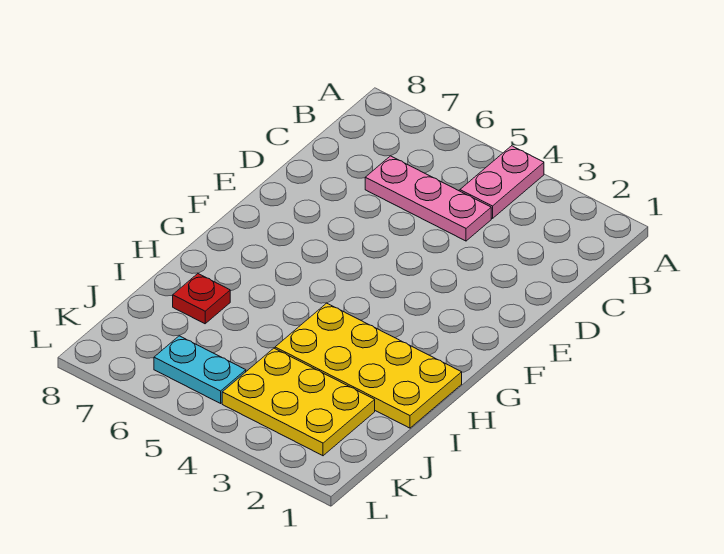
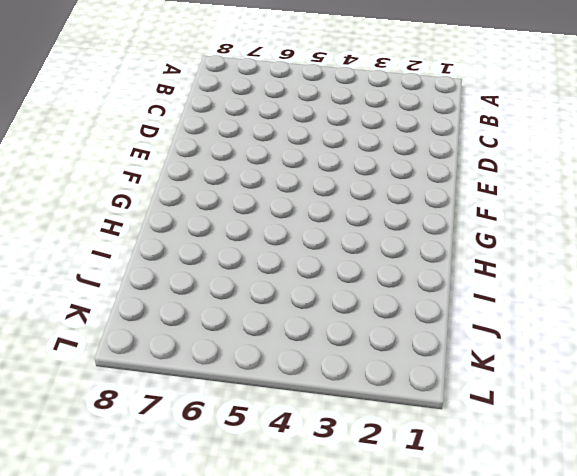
none -> pink plate A4:B4 level 1
none -> pink plate C4:C6 level 1

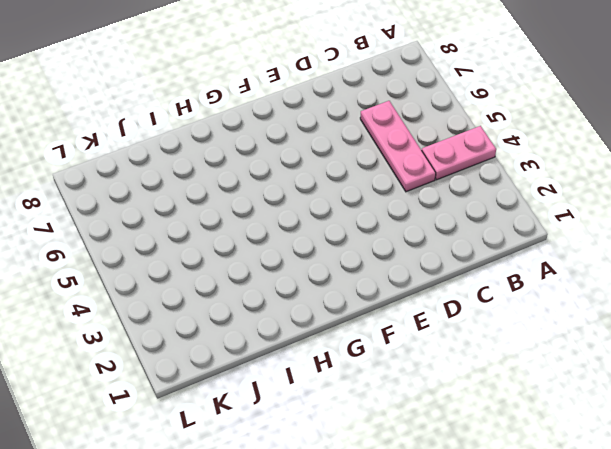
none -> yellow plate H1:I4 level 1
none -> red plate I7 level 1

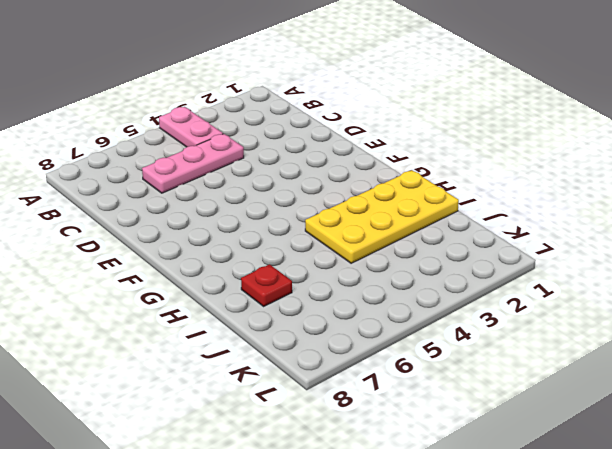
none -> yellow plate J2:K4 level 1
none -> cyan plate K5:K6 level 1

